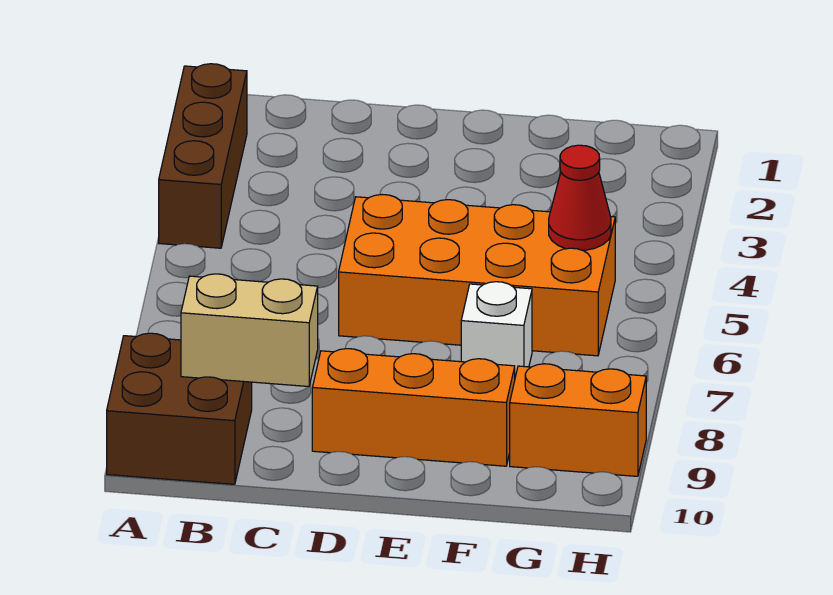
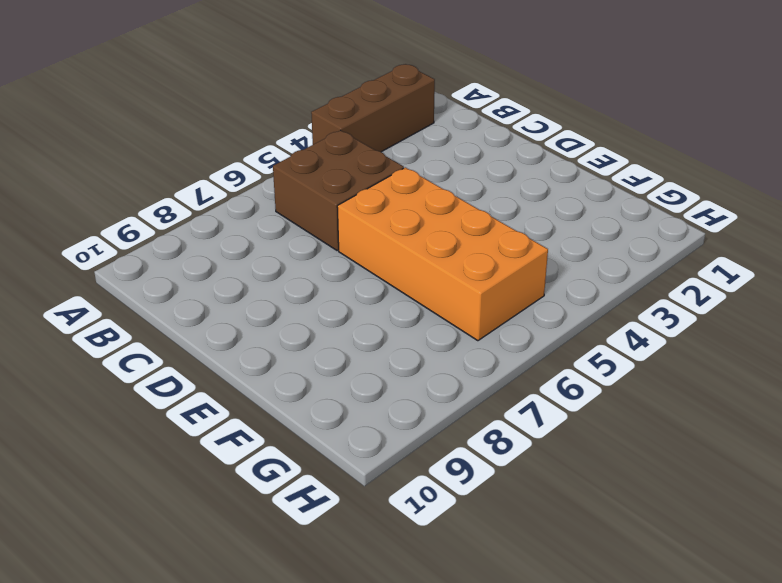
brown brick B5:C6 level 1 -> brown brick A9:B10 level 1
none -> orange brick D9:F9 level 1
none -> white brick F7 level 1

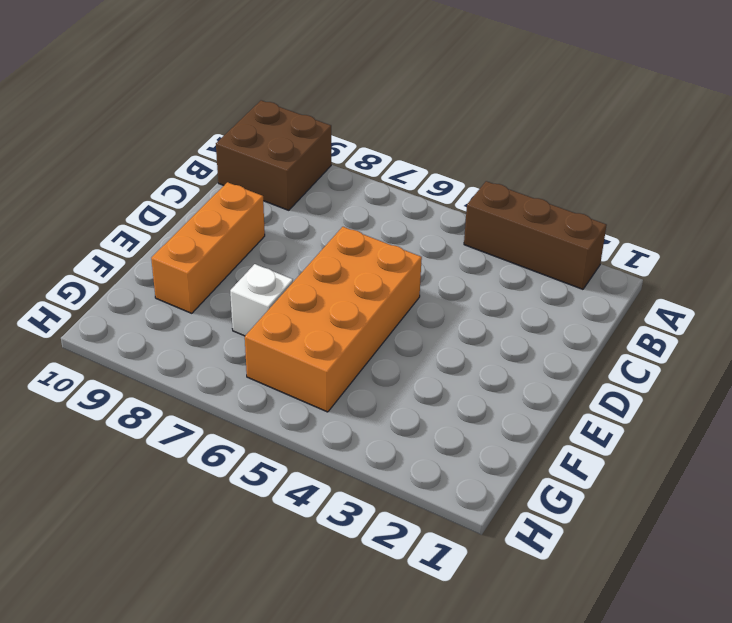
none -> orange brick G9:H9 level 1
none -> tan brick B9:C9 level 2

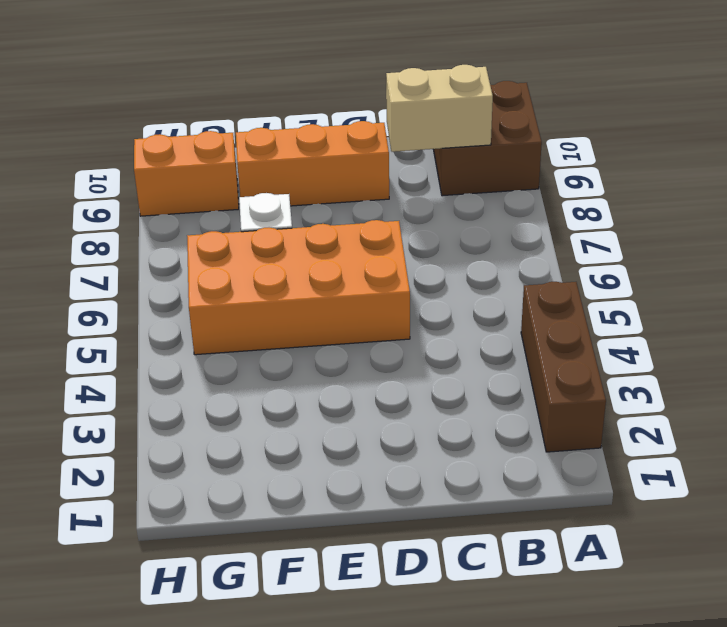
none -> red cone G5 level 2

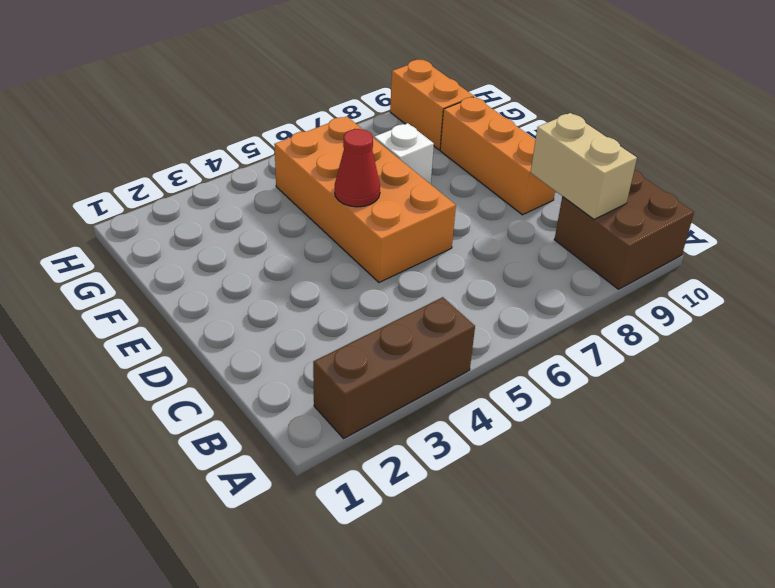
red cone E5 level 2 -> red cone G5 level 2

